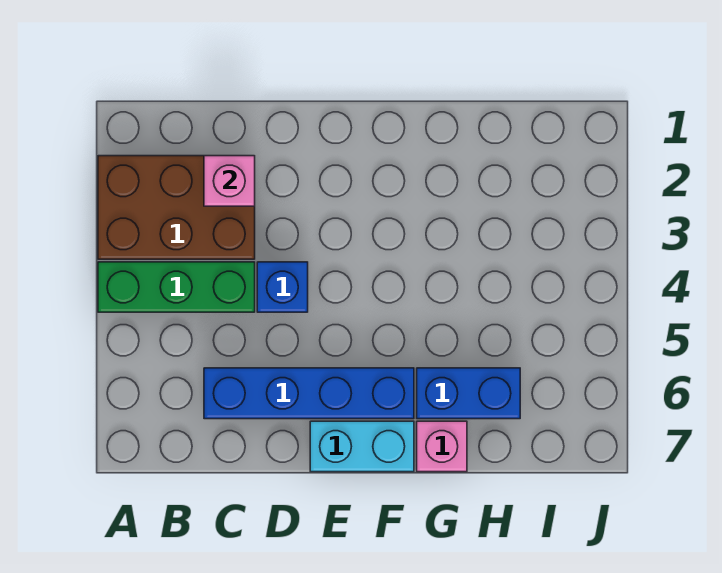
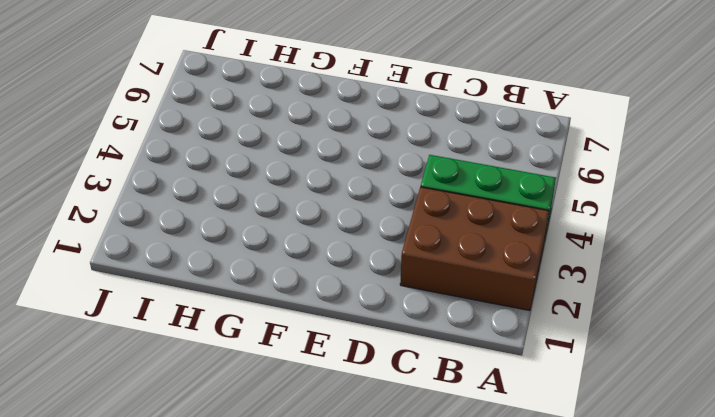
none -> blue brick C6:F6 level 1
none -> blue brick D4 level 1

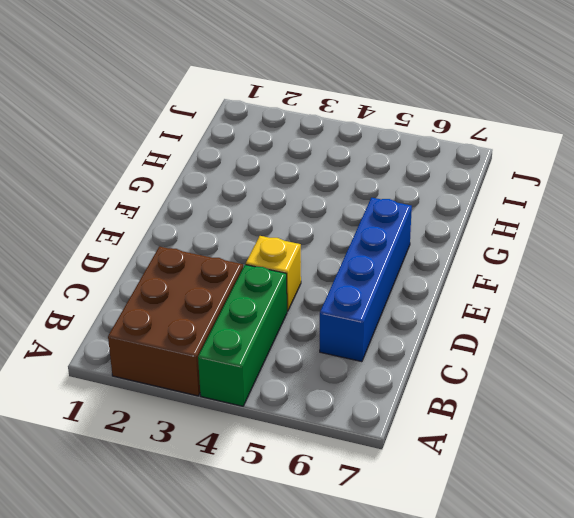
yellow brick D4 level 1 -> blue brick D4 level 1
none -> cyan brick E7:F7 level 1
none -> blue brick G6:H6 level 1

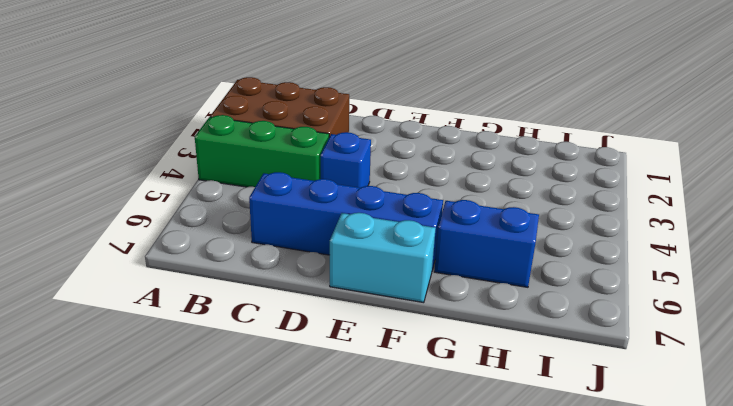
none -> pink brick G7 level 1
none -> pink brick C2 level 2

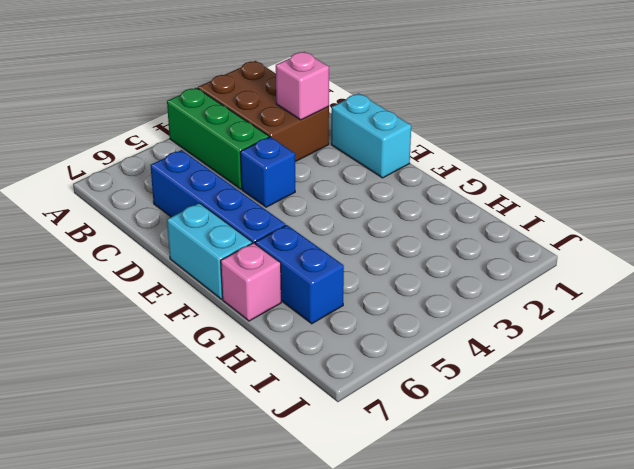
cyan brick D1:E1 level 1 -> none

